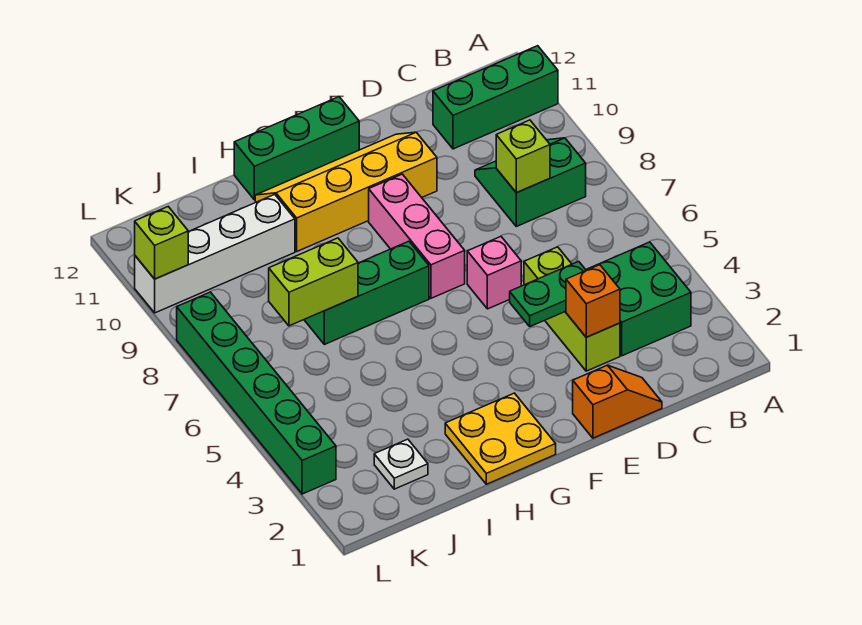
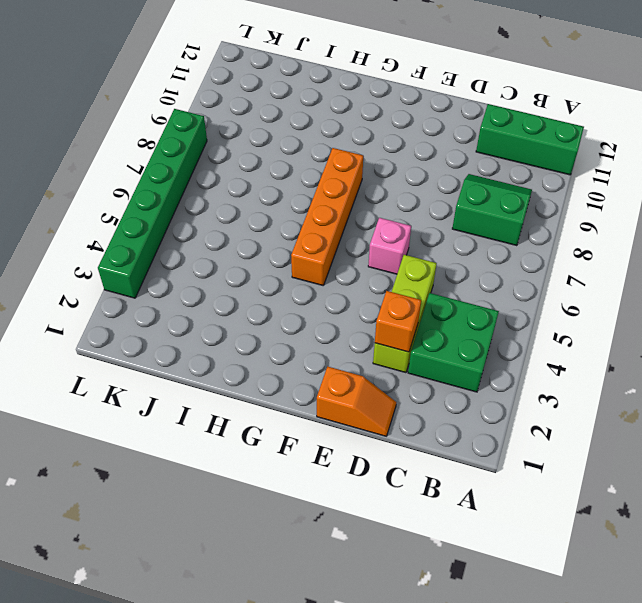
orange brick G5:G8 level 1 -> green brick G7:I7 level 1
none -> yellow slope E10:H11 level 1 top 10
none -> pink brick F7:F9 level 1
none -> green brick F12:H12 level 1

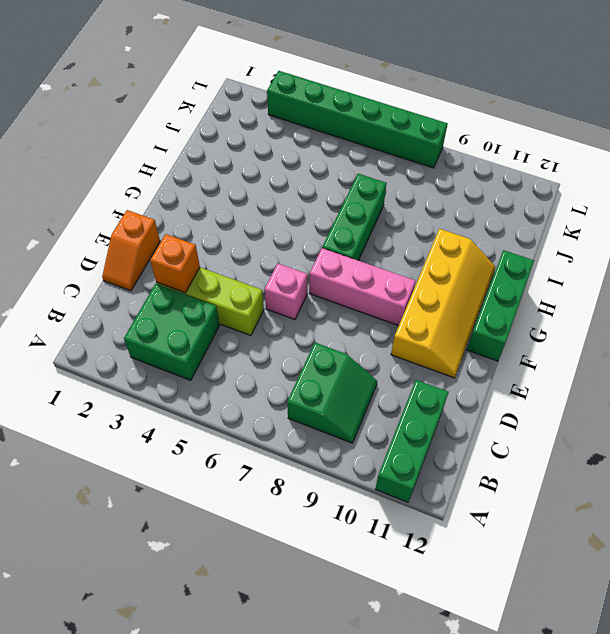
none -> yellow plate G1:H2 level 1
none -> white brick I10:L10 level 1
none -> white plate J2 level 1

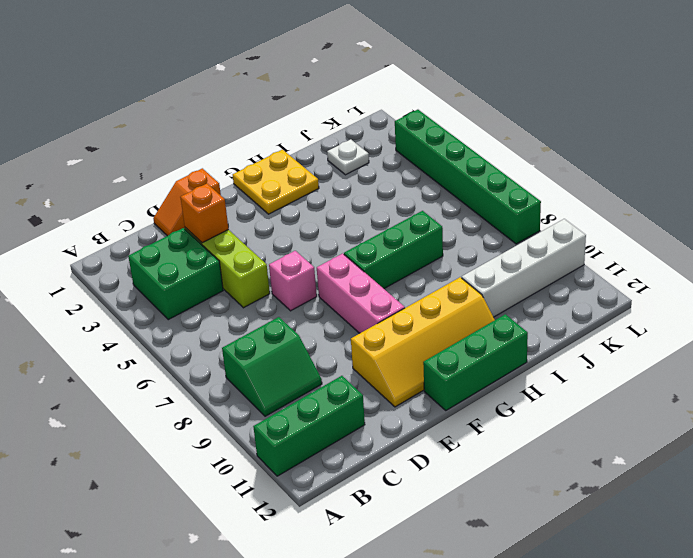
none -> lime brick C8 level 2
none -> green plate D4:E4 level 2
none -> lime brick I7:J7 level 2

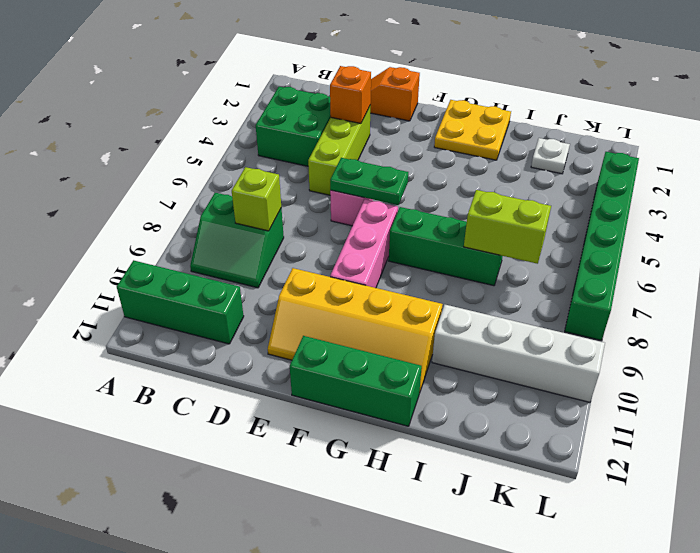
green plate E6:F6 level 2 -> green plate D4:E4 level 2
none -> lime brick L10 level 2

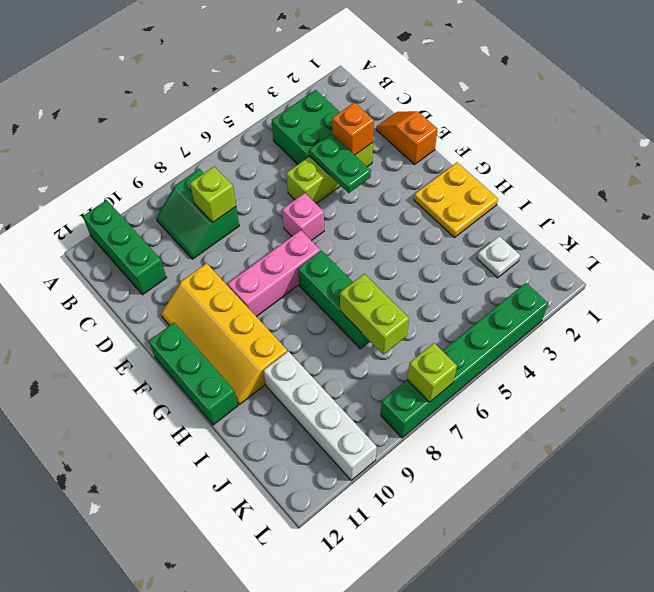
lime brick L7 level 2 -> lime brick L10 level 2

